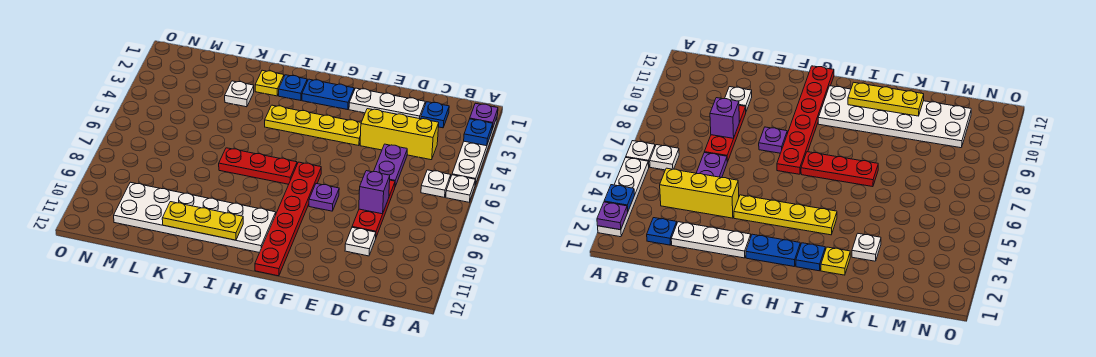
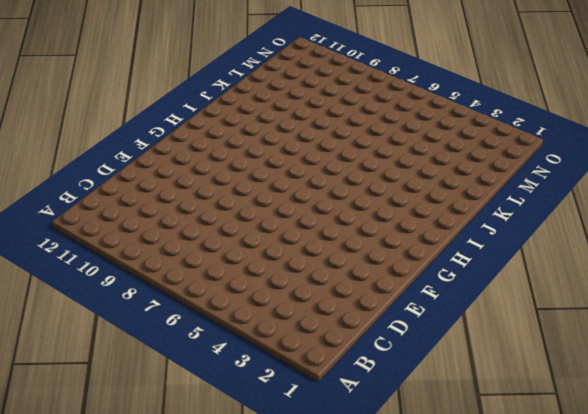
none -> white plate A2:A5 level 1
none -> white plate A6 level 1
none -> white plate B6 level 1

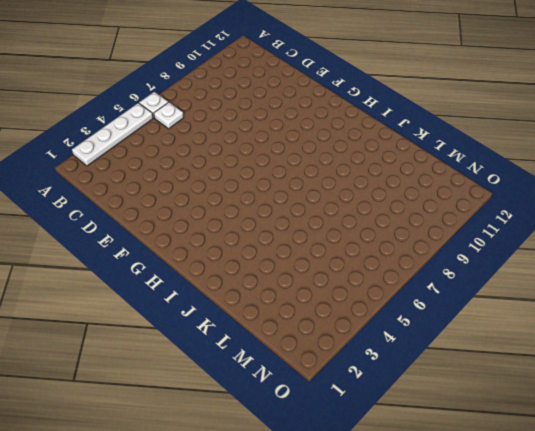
none -> blue plate C2 level 1
none -> yellow brick C4:E4 level 1
none -> white plate D2:F2 level 1

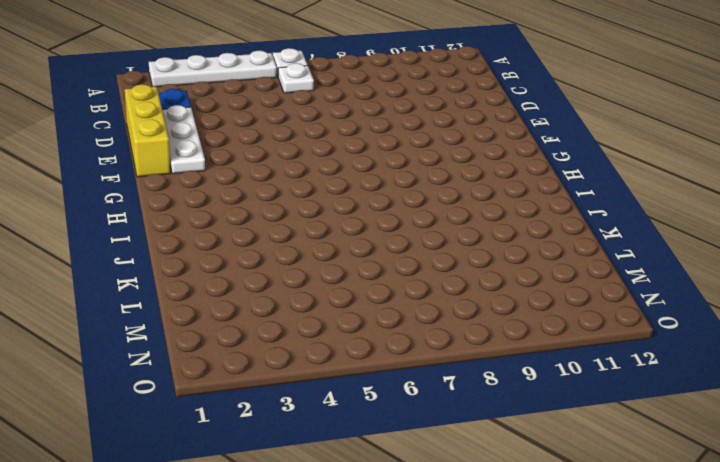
yellow brick D1:F1 level 1 -> yellow brick C4:E4 level 1
none -> purple plate D5:D6 level 1
none -> red plate D7:D9 level 1
none -> white plate D10 level 1

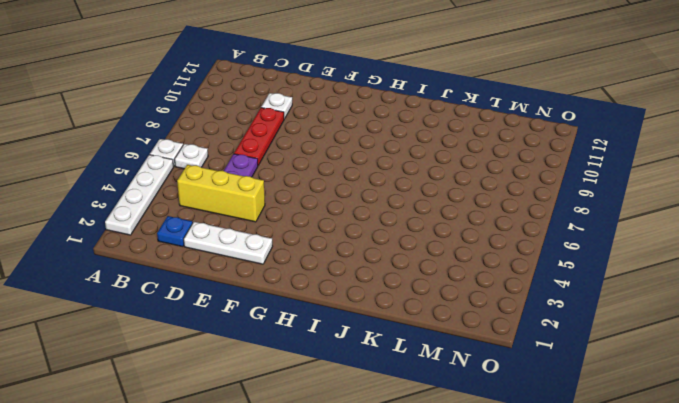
none -> yellow plate F4:I4 level 1
none -> purple plate F8 level 1
none -> blue plate G2:H2 level 1

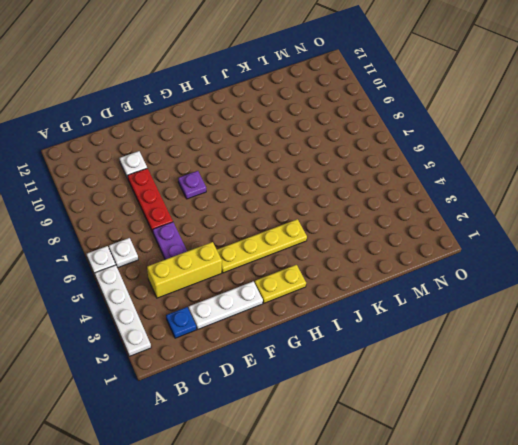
yellow plate G2:H2 level 1 -> blue plate G2:H2 level 1
none -> red plate G7:G12 level 1
none -> red plate H7:J7 level 1
none -> white plate H10:M11 level 1

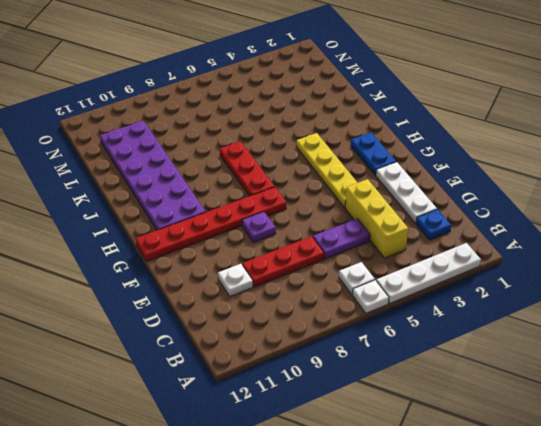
purple plate H10:M11 level 1 -> white plate H10:M11 level 1
none -> blue plate I2 level 1
none -> yellow plate J2 level 1
none -> white plate K3 level 1

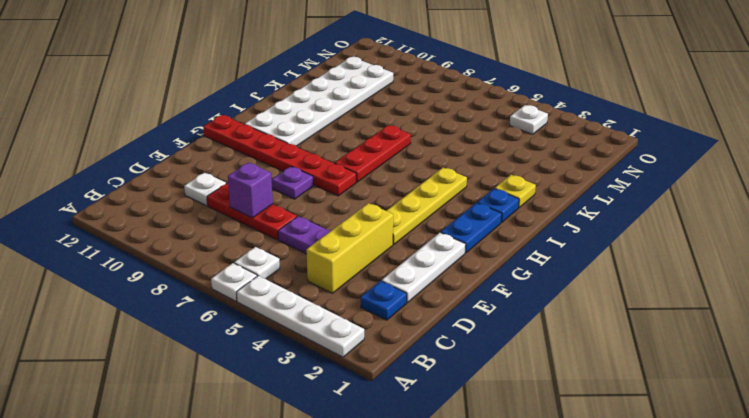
white plate N4 level 1 -> white plate K3 level 1
none -> purple plate A2 level 2
none -> blue plate A3 level 2
none -> yellow plate I11:K11 level 2

